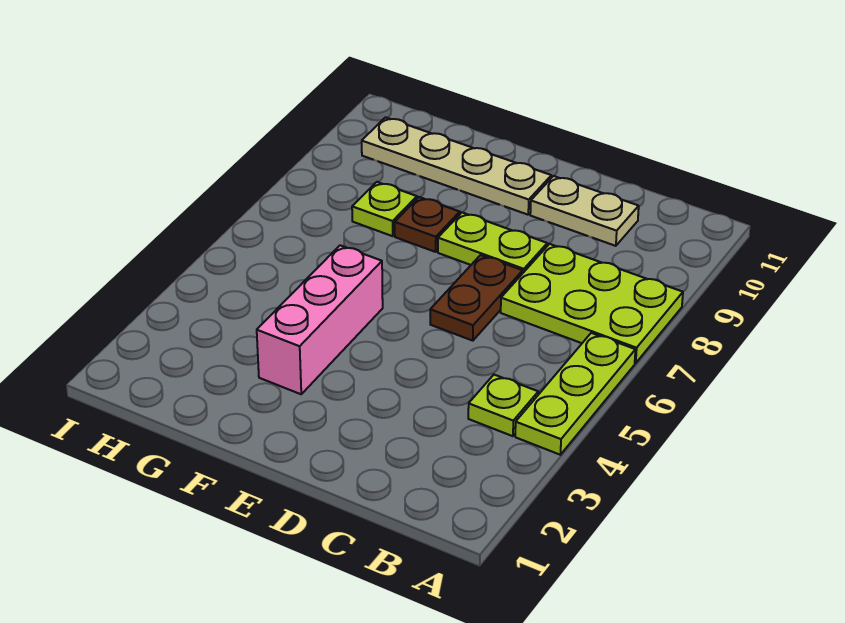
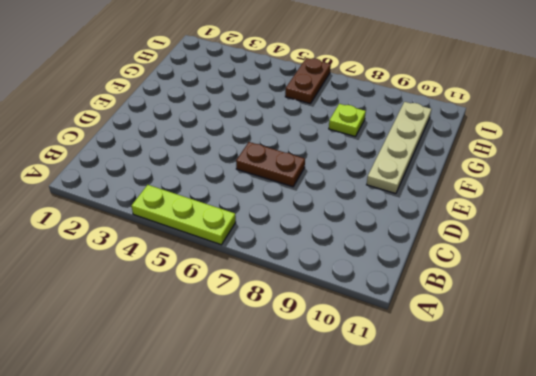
brown plate H6:I6 level 1 -> none
none -> lime plate A7:C8 level 1
none -> lime plate B4 level 1

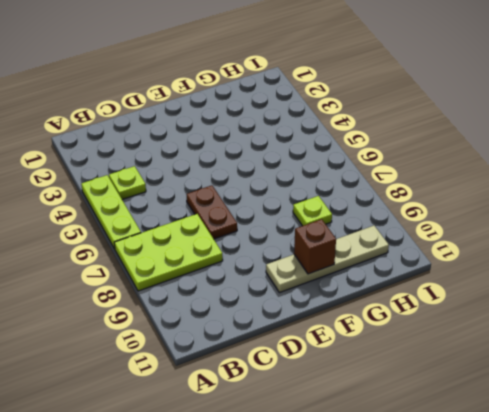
brown brick F10 level 2 -> none
none -> tan plate C10:D10 level 1
none -> lime plate D8:E8 level 1

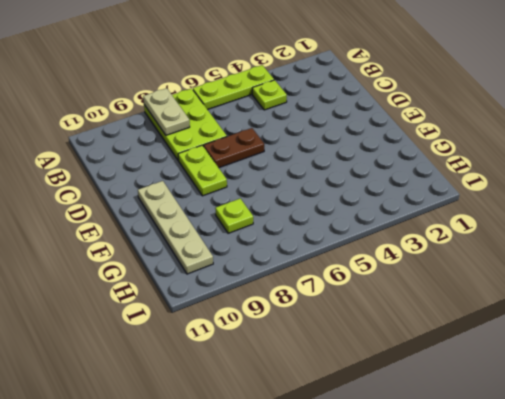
tan plate A8:B8 level 2 -> tan plate C10:D10 level 1
none -> pink brick F3:F5 level 1
none -> brown plate F8 level 1

